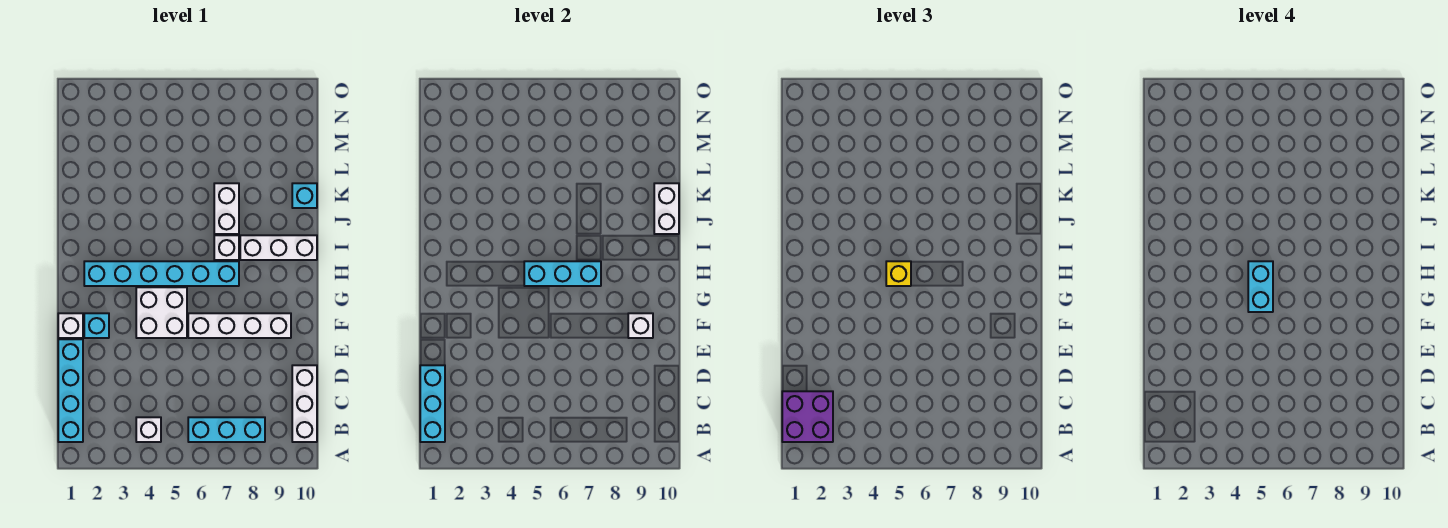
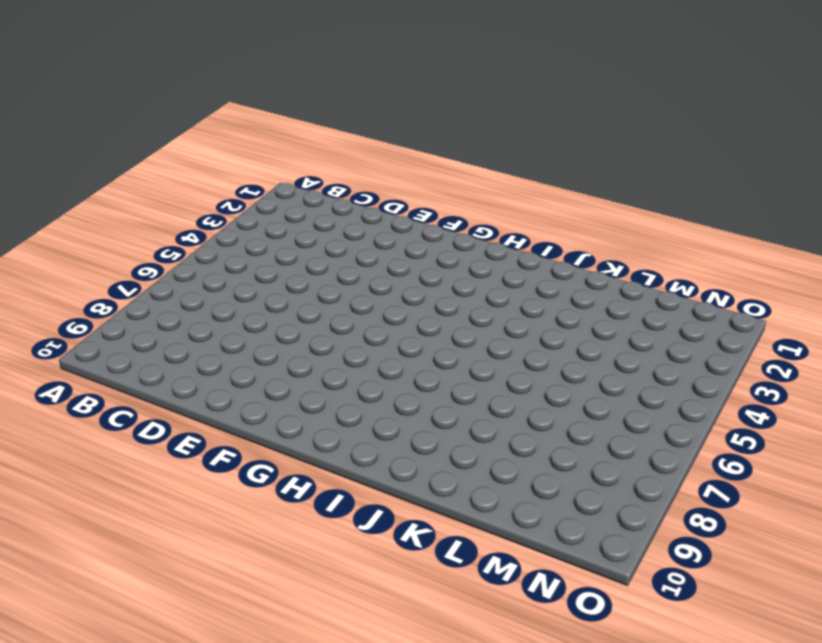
none -> cyan brick B1:E1 level 1
none -> white brick B4 level 1
none -> cyan brick B6:B8 level 1

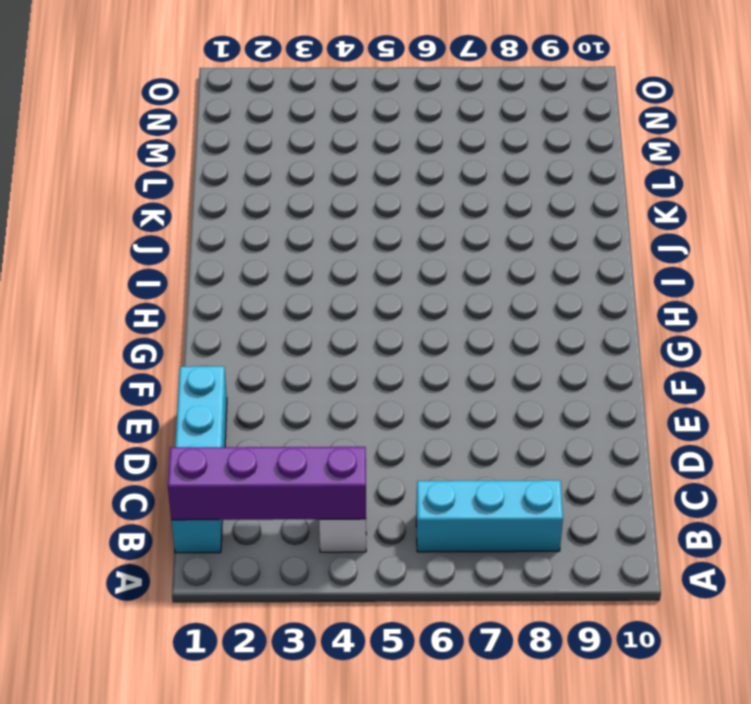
purple brick B1:B4 level 2 -> cyan brick B1:D1 level 2
none -> white brick B10:D10 level 1
none -> white brick F1 level 1
none -> cyan brick F2 level 1

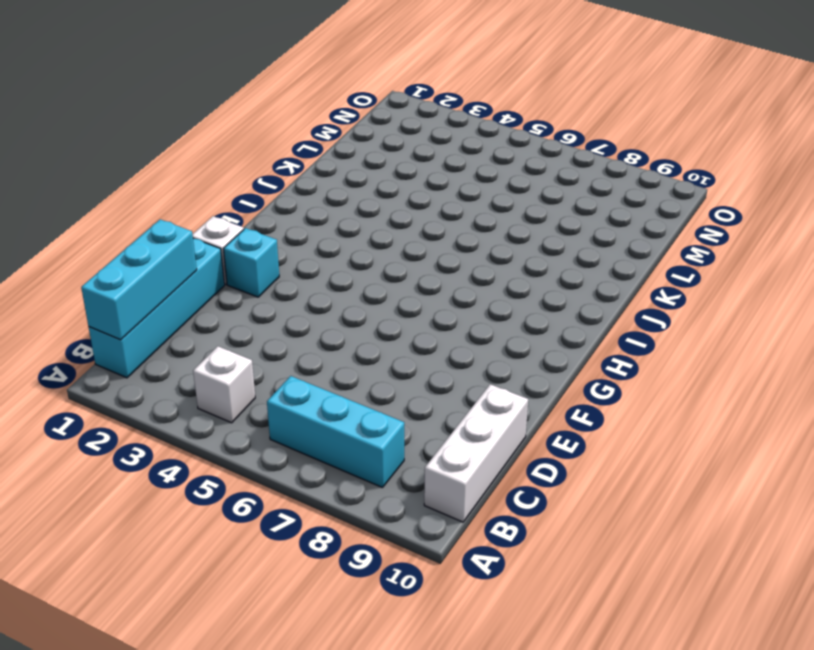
none -> white brick F4:G5 level 1
none -> white brick F6:F9 level 1
none -> cyan brick H2:H7 level 1

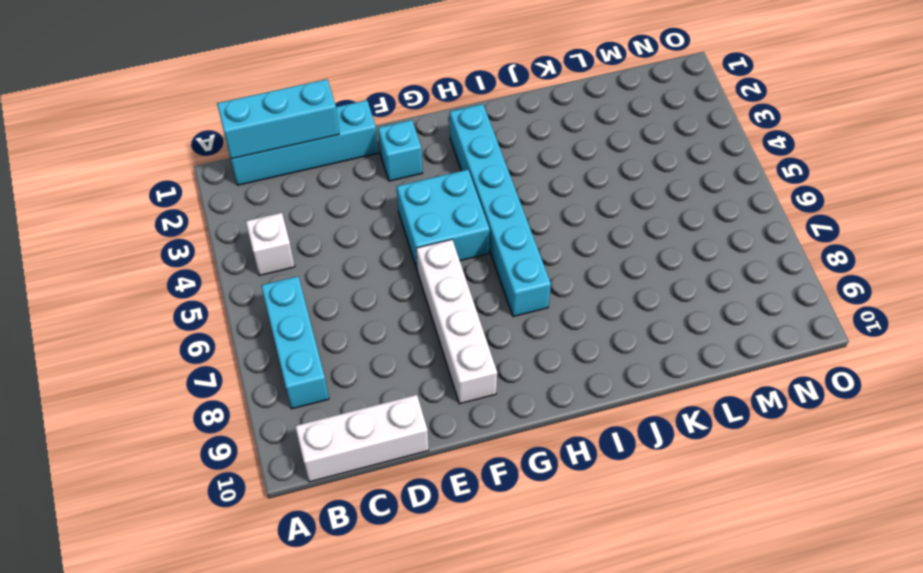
cyan brick F4:G5 level 1 -> white brick F4:G5 level 1
none -> white brick F1 level 1
none -> white brick I7 level 1
none -> white brick I8:I10 level 1

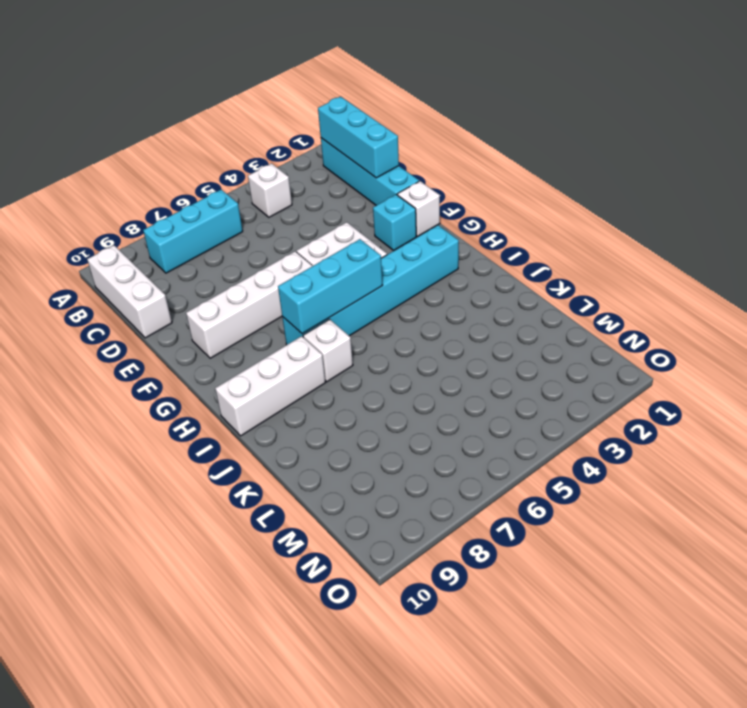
none -> white brick J7:K7 level 1
none -> cyan brick K10 level 1
none -> white brick F9 level 2

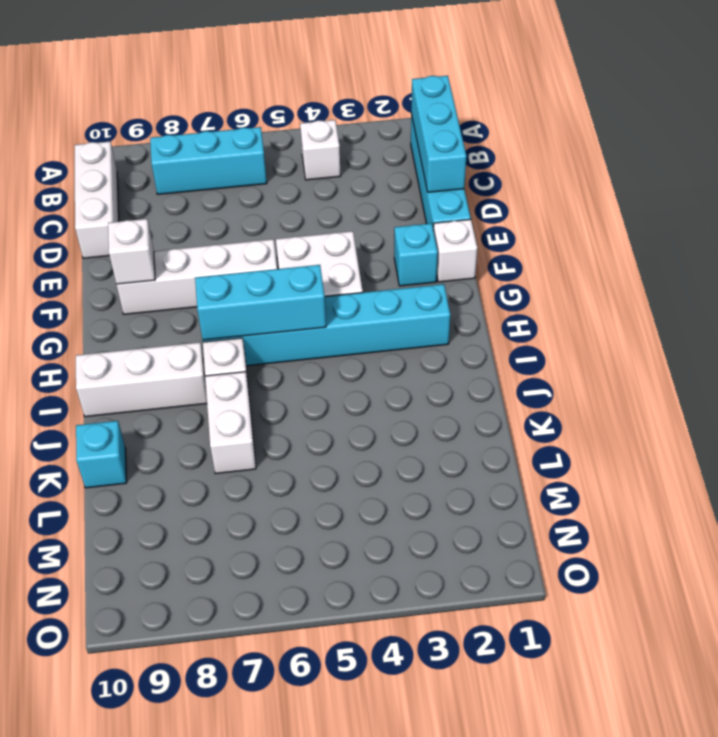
none -> white brick J10:K10 level 2
none -> purple brick B1:C2 level 3
none -> yellow brick H5 level 3

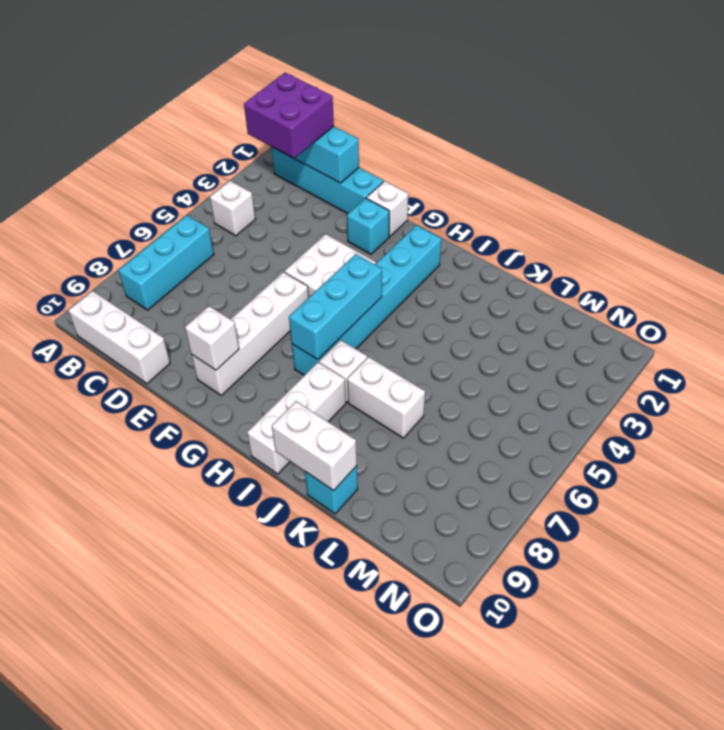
none -> yellow brick H5 level 3
none -> cyan brick G5:H5 level 4

